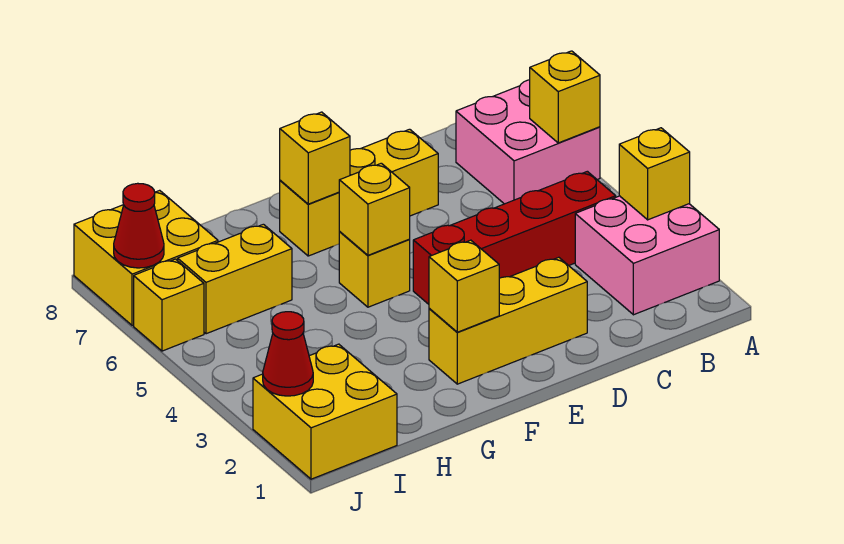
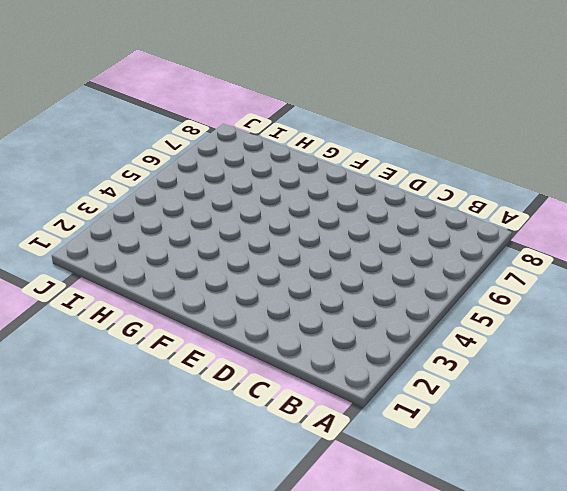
none -> pink brick A2:B3 level 1
none -> pink brick A6:B7 level 1
none -> red brick B4:E4 level 1

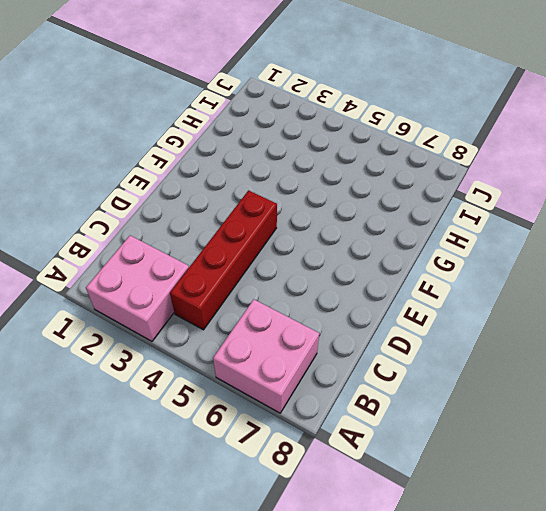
none -> yellow brick D2:F2 level 1
none -> yellow brick D7:F7 level 1
none -> yellow brick F5 level 1

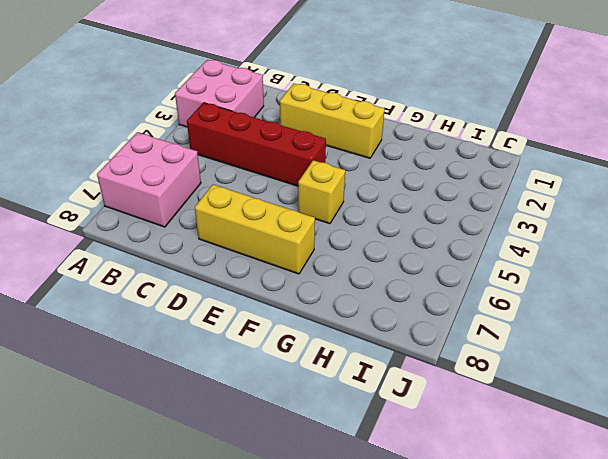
none -> yellow brick H6:I6 level 1
none -> yellow brick I1:J2 level 1
none -> yellow brick I7:J8 level 1

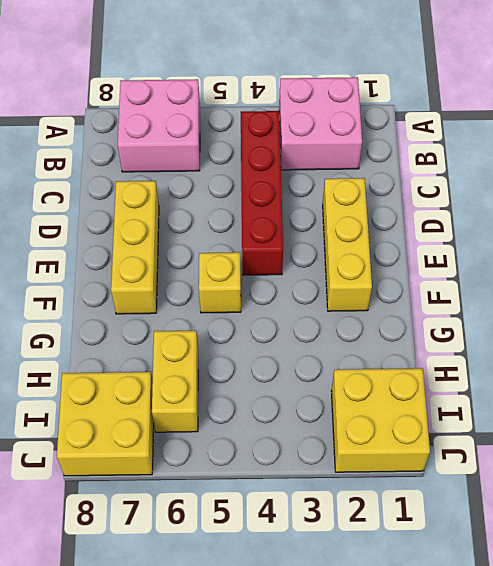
none -> yellow brick J6 level 1
none -> yellow brick A3 level 2
none -> yellow brick A6 level 2

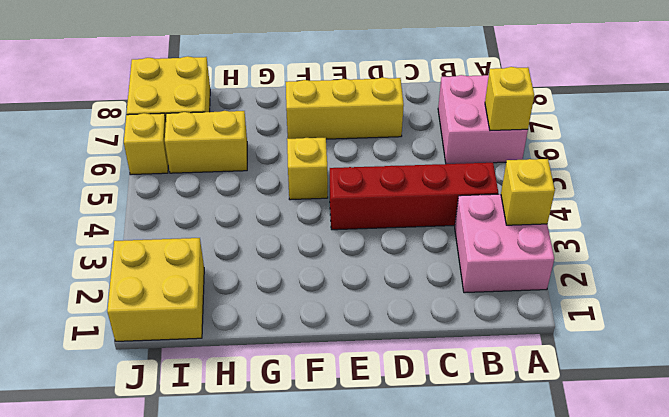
none -> yellow brick D2:F2 level 1
none -> yellow brick F2 level 2
none -> yellow brick F5 level 2

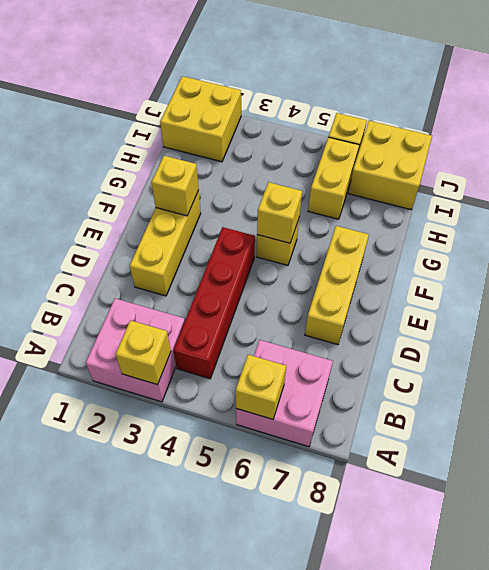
none -> yellow brick F7 level 2
none -> red cone J2 level 2
none -> red cone J7 level 2

